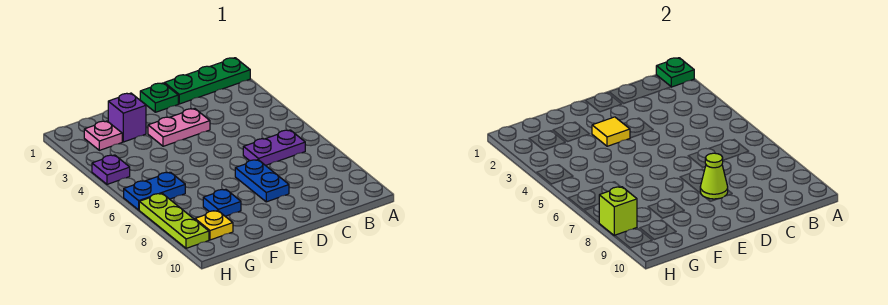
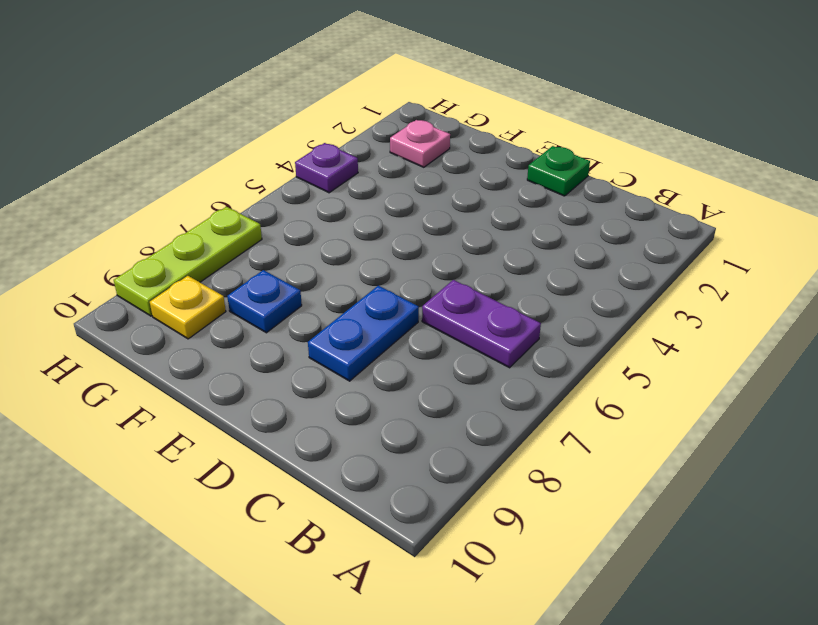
none -> green plate A1:C1 level 1
none -> pink plate D3:E3 level 1
none -> purple brick F2 level 1

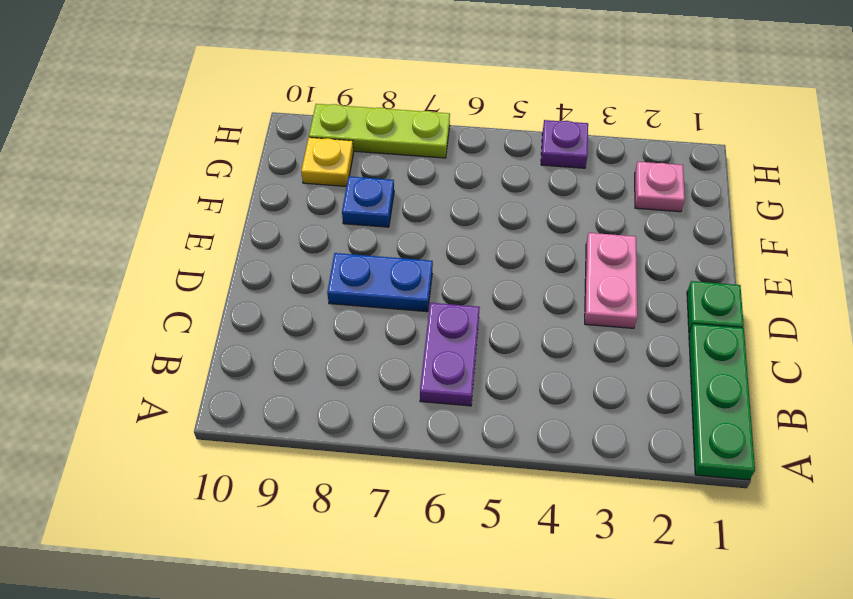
none -> purple brick F2 level 1
none -> blue plate G6:H6 level 1
none -> green plate A1 level 2

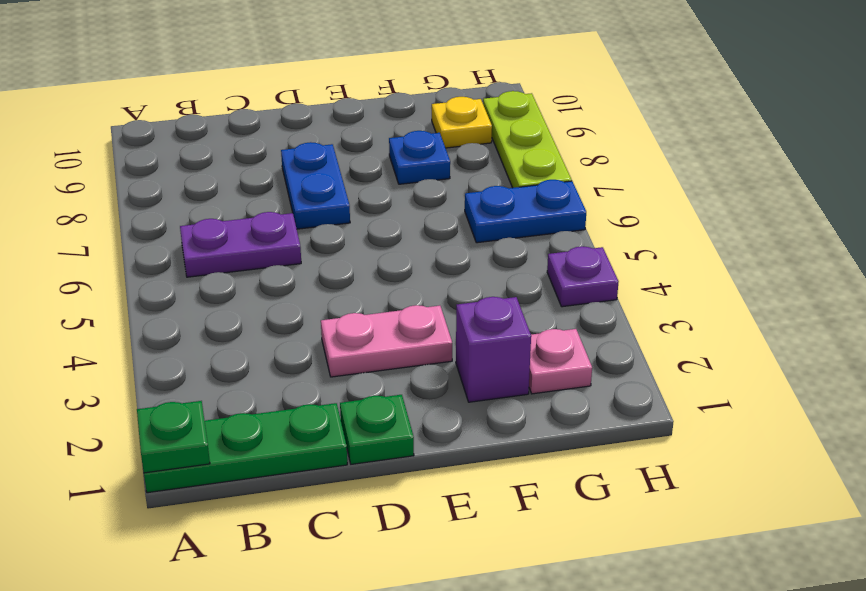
none -> lime cone D8 level 2
none -> yellow tile E3 level 2
none -> lime brick H8 level 2

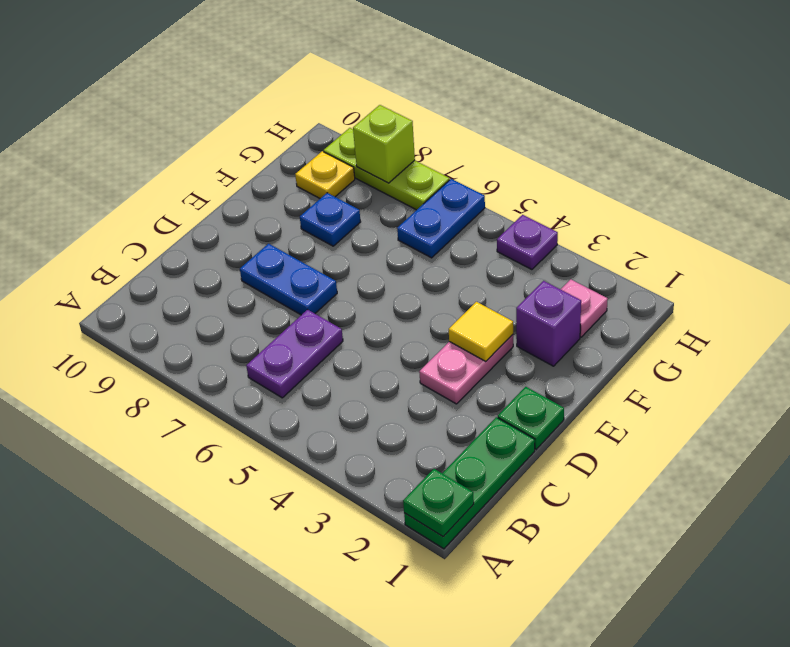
none -> lime cone D8 level 2

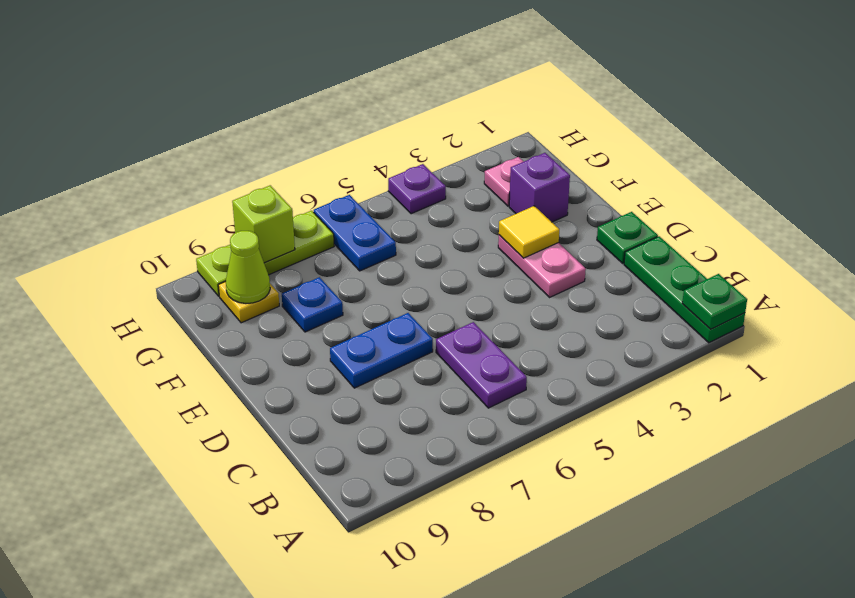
lime cone G9 level 2 -> lime cone D8 level 2

